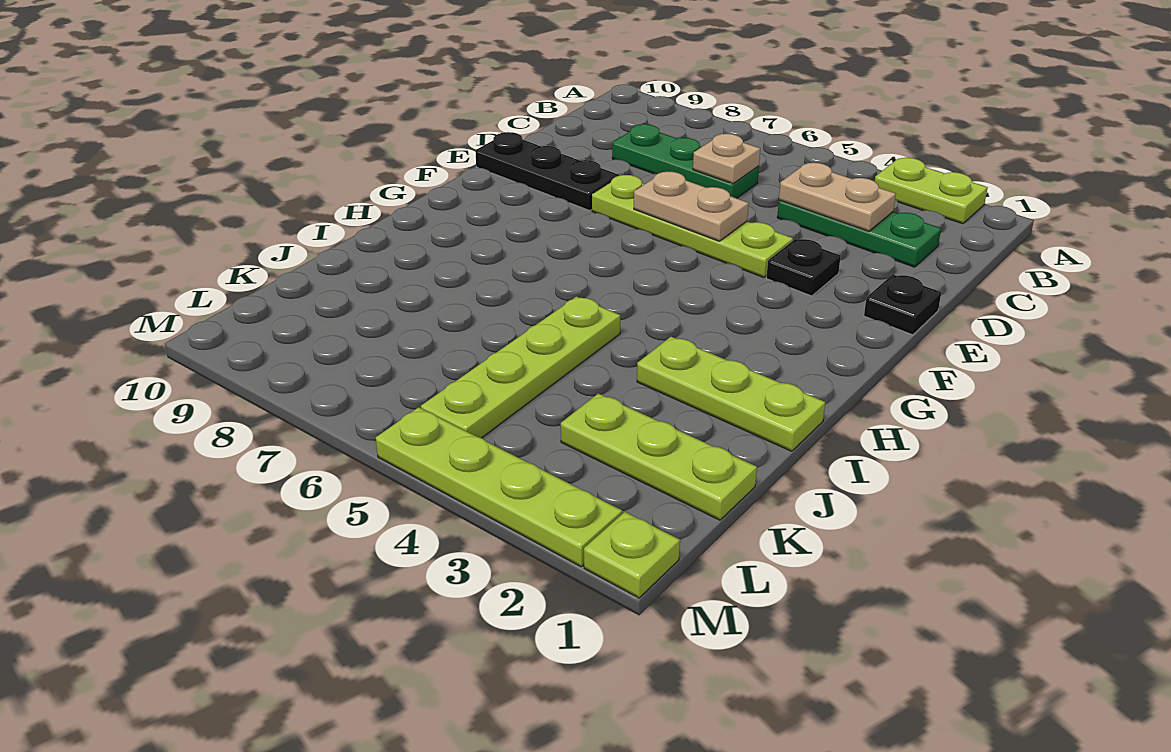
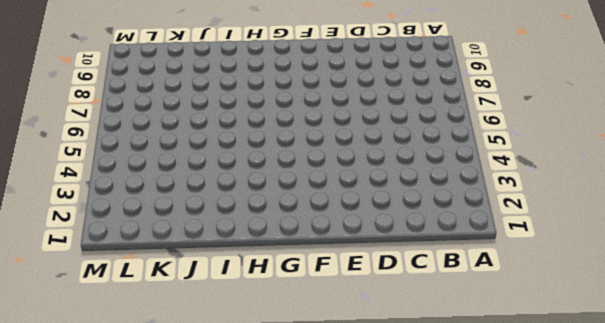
none -> lime plate A2:A3 level 1
none -> green plate C2:C4 level 1
none -> green plate C6:C8 level 1

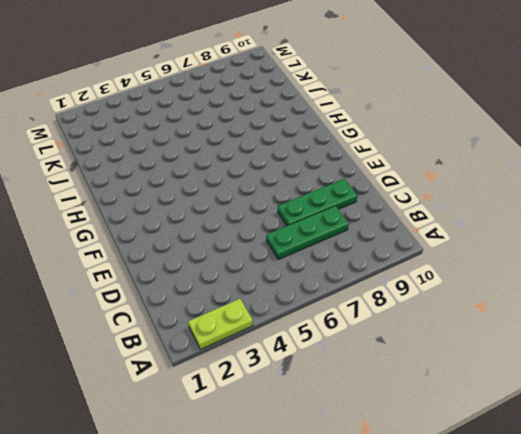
green plate D7:D9 level 1 -> green plate C2:C4 level 1
none -> black plate E1 level 1
none -> black plate E3 level 1
none -> lime plate E4:E7 level 1

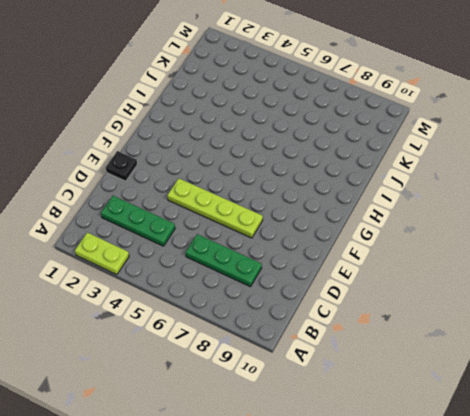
none -> black plate E3 level 1
none -> black plate E8:E10 level 1
none -> lime plate I1:I3 level 1

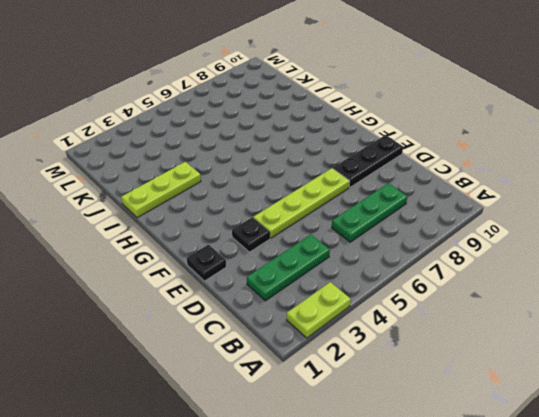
none -> lime plate I5:L5 level 1
none -> lime plate K1:K3 level 1
none -> lime plate M1 level 1

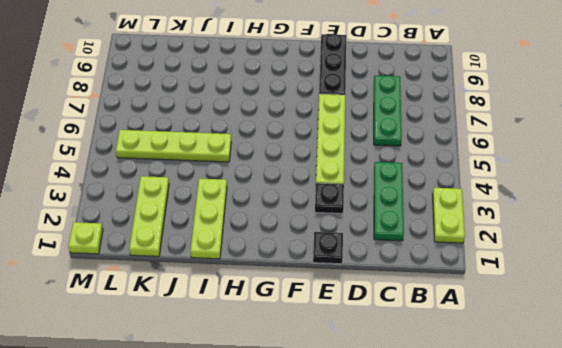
none -> lime plate M2:M5 level 1
none -> tan plate C3:C4 level 2
none -> tan plate C6 level 2

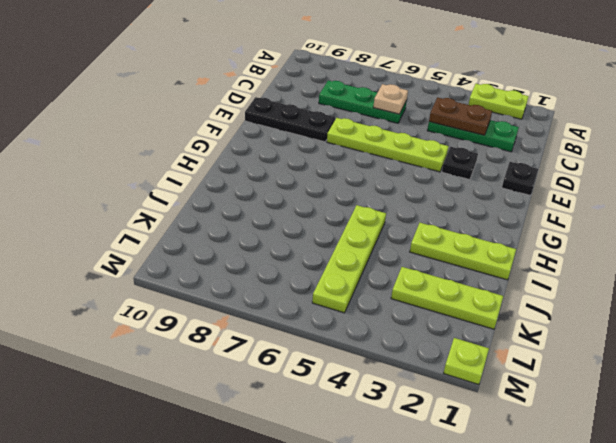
brown plate C3:C4 level 2 -> tan plate C3:C4 level 2
none -> lime plate M2:M5 level 1
none -> tan plate E5:E6 level 2

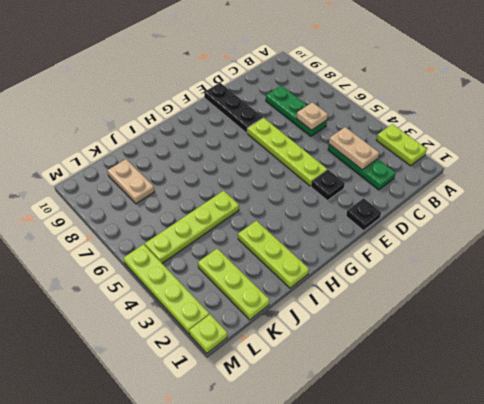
tan plate K8:K9 level 1 -> tan plate E5:E6 level 2

